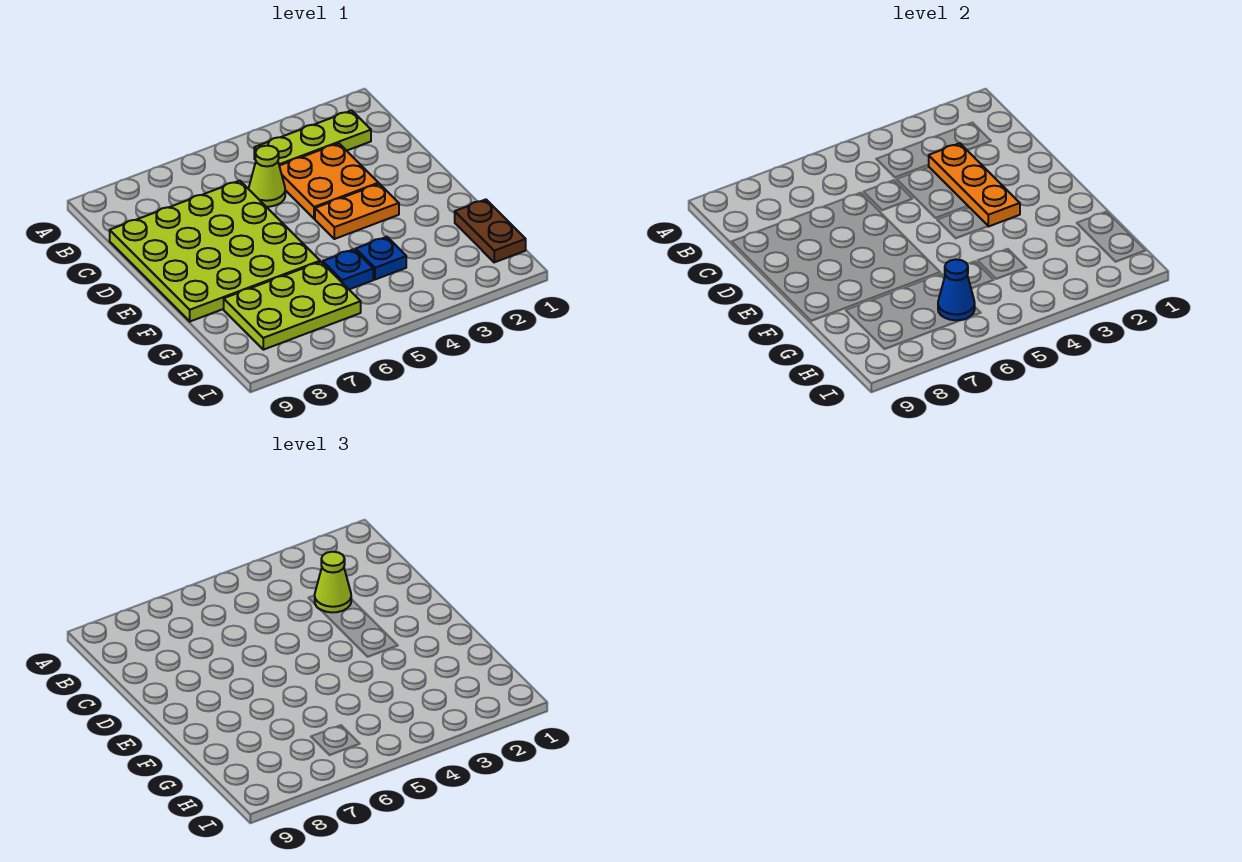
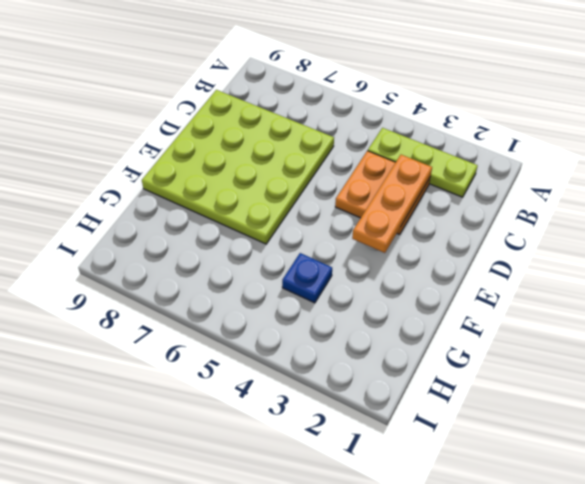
none -> lime cone C5 level 1
none -> orange plate E3:E4 level 1
none -> brown plate G1:H1 level 1

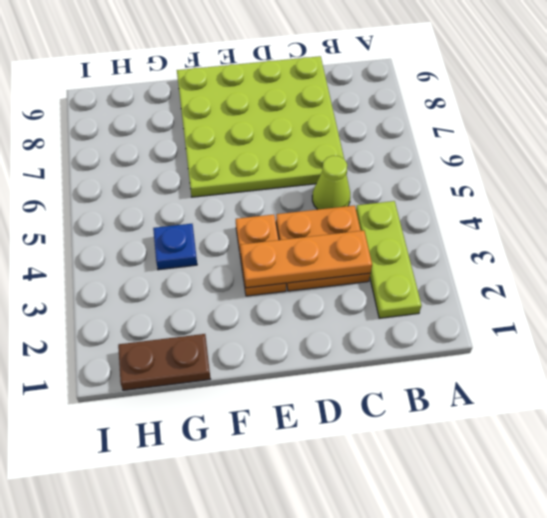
none -> blue plate G5 level 1
none -> lime plate G6:H8 level 1
none -> blue cone H6 level 2

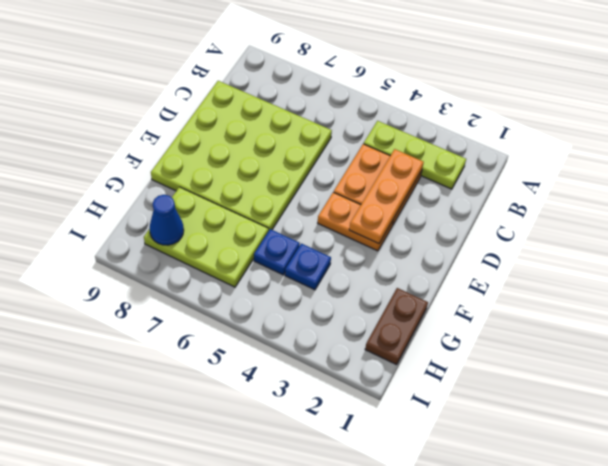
blue cone H8 level 2 -> blue cone H6 level 2
none -> lime cone C5 level 1
none -> lime cone C3 level 3

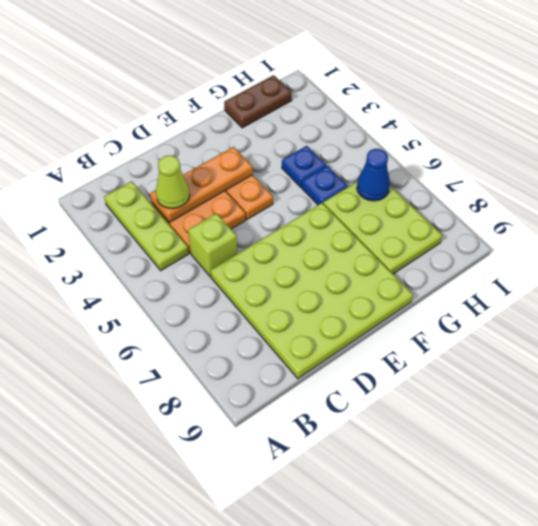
lime brick C5 level 1 -> lime cone C5 level 1

